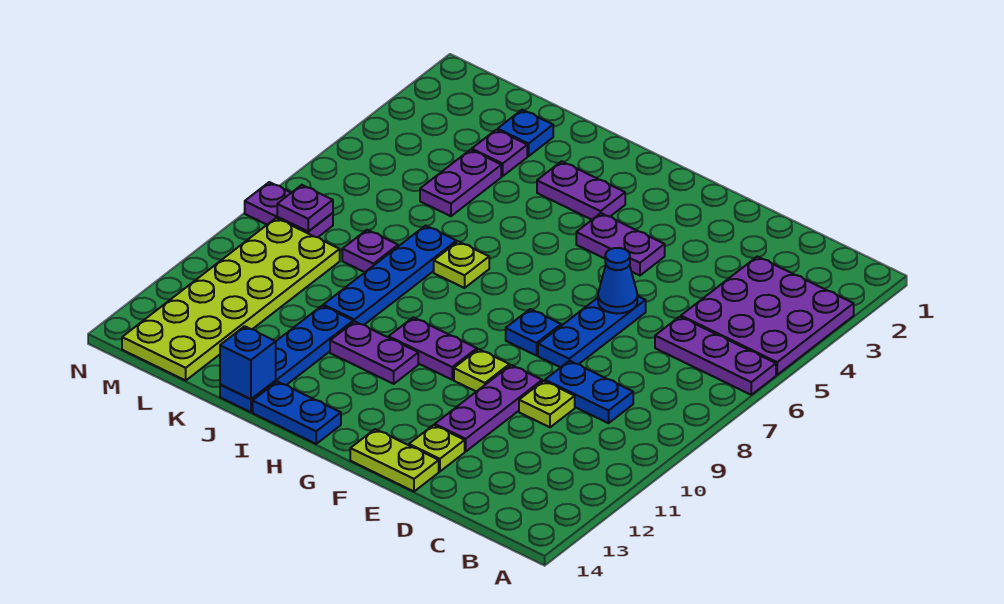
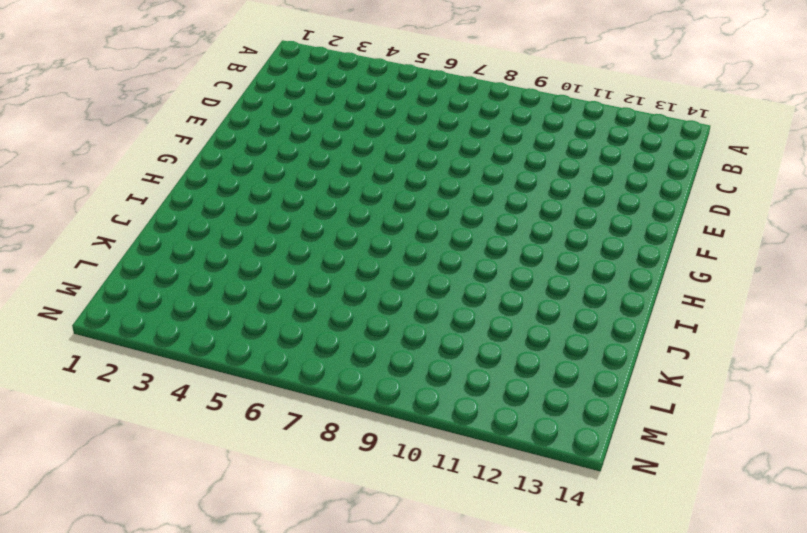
none -> purple plate A3:C5 level 1
none -> purple plate A6:C6 level 1
none -> blue plate C9:D9 level 1

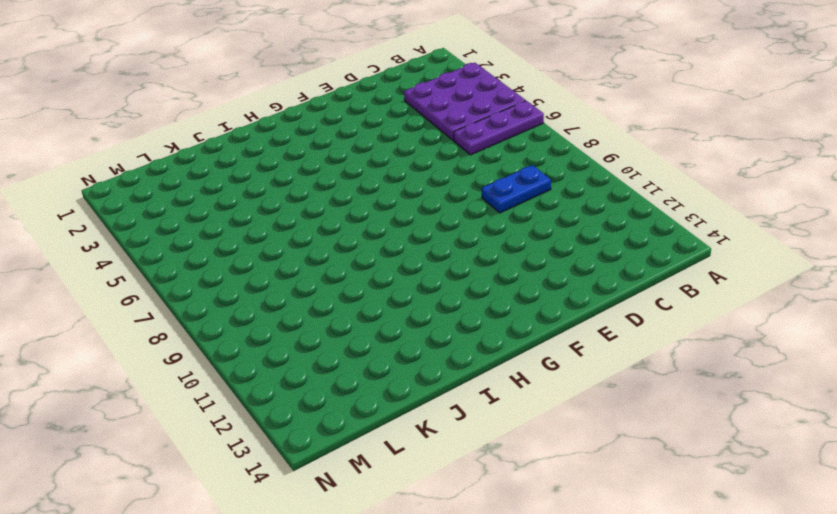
none -> lime plate D10 level 1
none -> blue plate E6:E8 level 1
none -> purple plate E10:E12 level 1

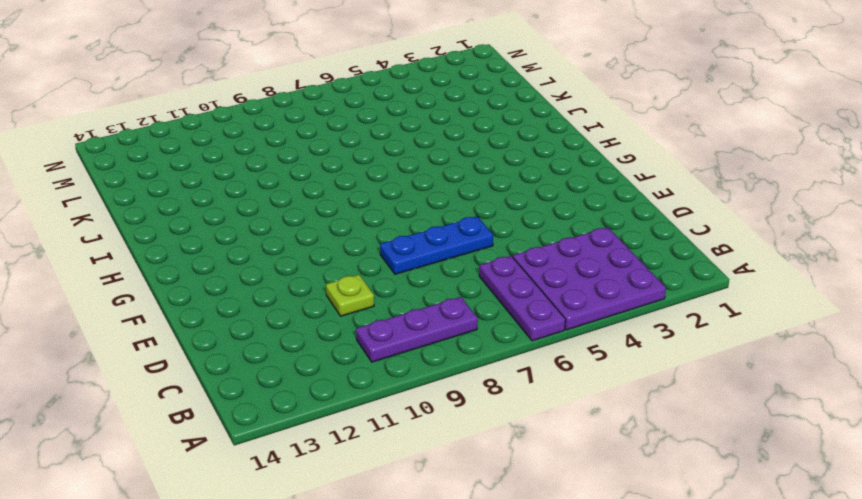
purple plate B8:B10 level 1 -> purple plate E10:E12 level 1
none -> blue plate C9:D9 level 1
none -> lime plate E13 level 1
none -> lime plate E14:F14 level 1

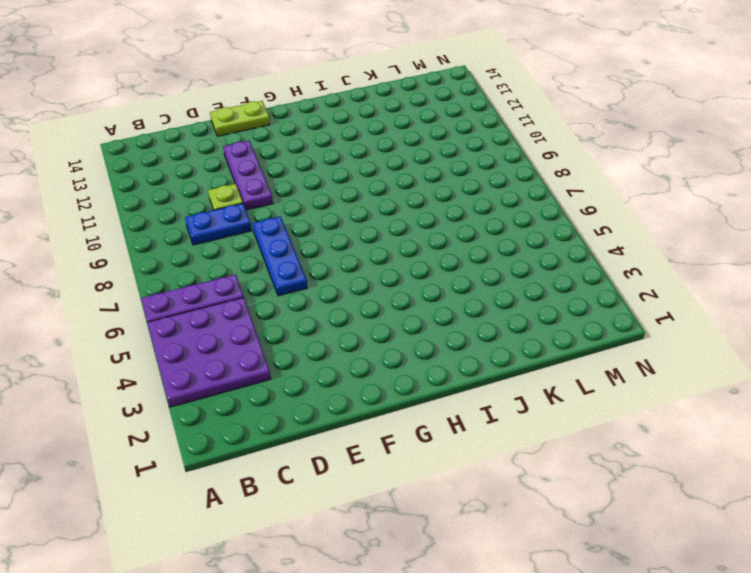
none -> lime plate E13 level 1
none -> purple plate F4:G4 level 1
none -> blue plate F8 level 1

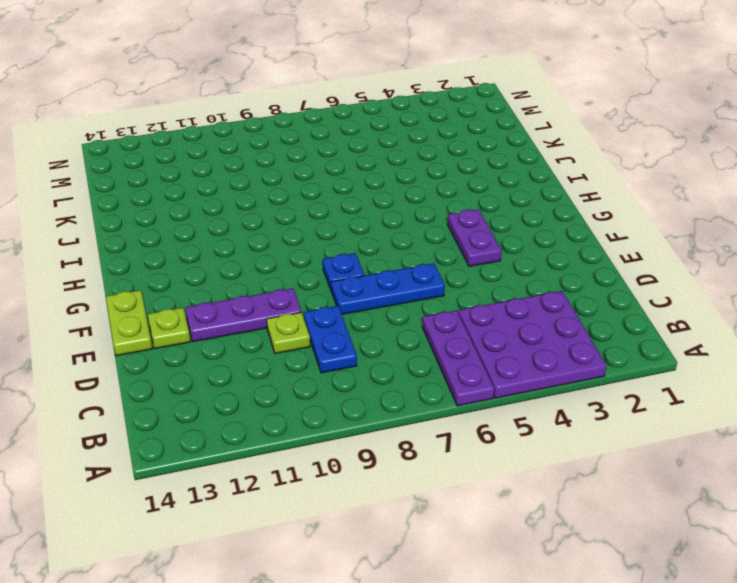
none -> lime plate F10 level 1
none -> purple plate G10:H10 level 1
none -> purple plate H3:I3 level 1

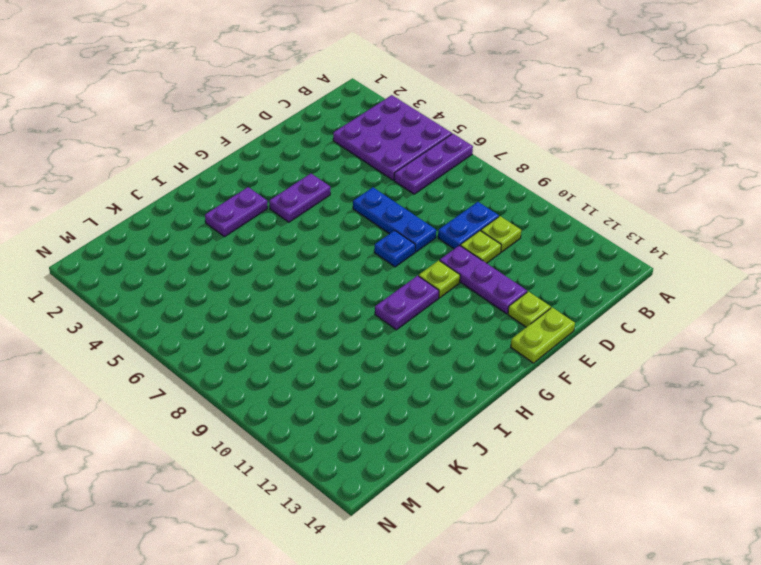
lime plate C10 level 1 -> lime plate I7 level 1
none -> purple plate H11:I11 level 1
none -> blue plate H14:I14 level 1
none -> blue plate J7:J10 level 1

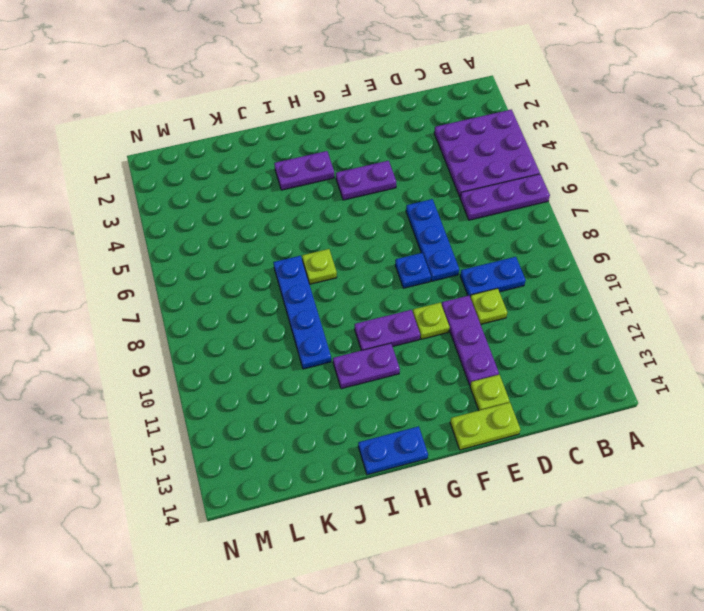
none -> blue plate J11:J14 level 1
none -> blue plate K2 level 1
none -> purple plate K3 level 1

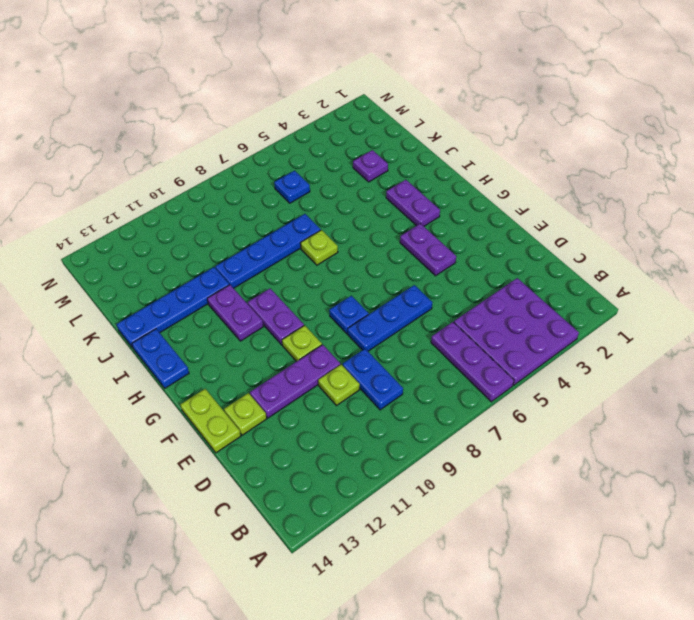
blue plate L6 level 1 -> blue plate K2 level 1
none -> purple plate K4:K5 level 1
none -> purple plate K8 level 1
none -> lime plate L9:M14 level 1

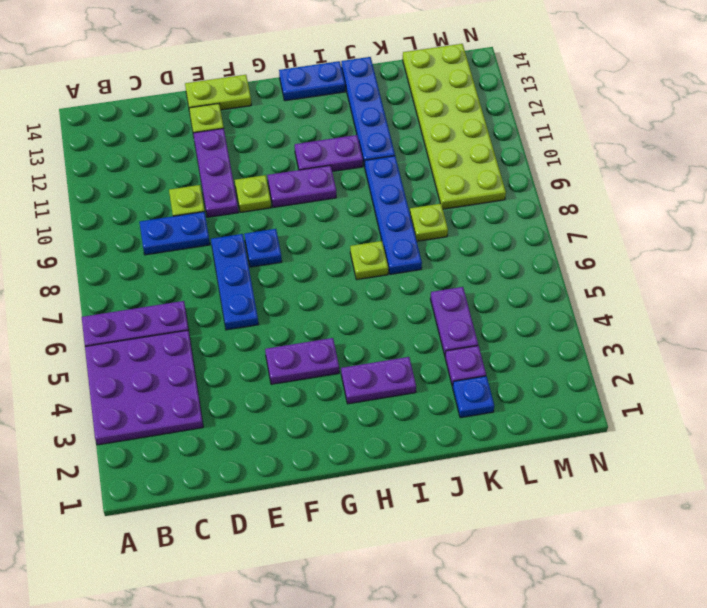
lime plate K8 level 1 -> purple plate K8 level 1
none -> purple plate M8:N8 level 1
none -> blue cone E6 level 2
none -> blue brick J14 level 2

